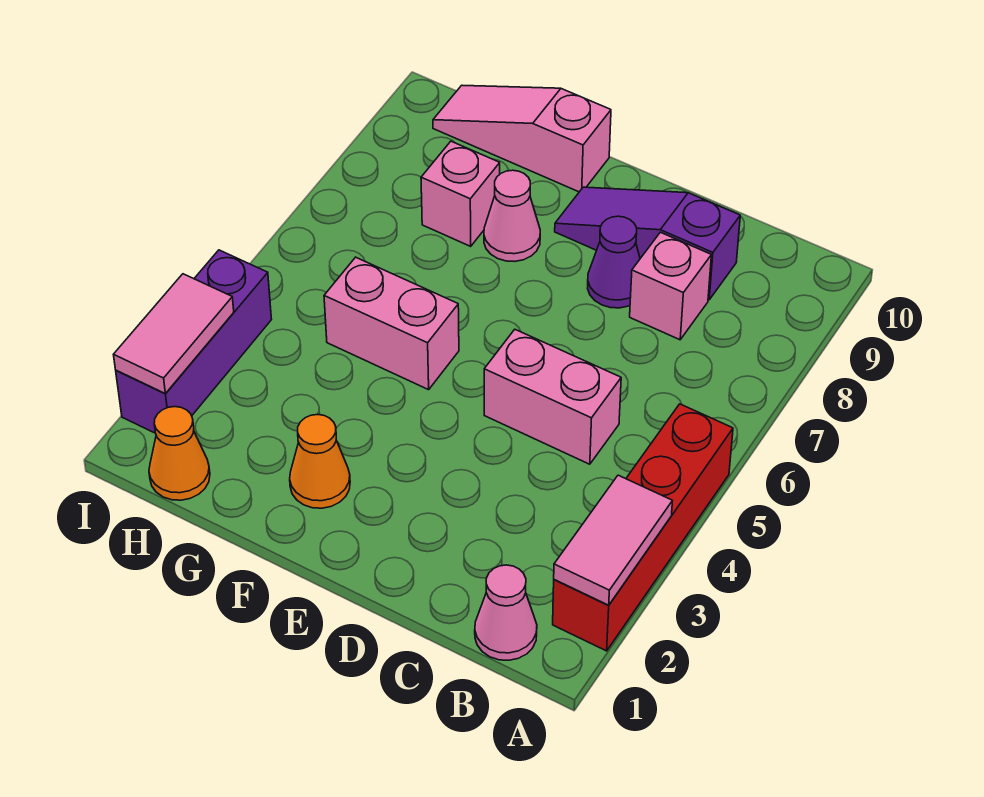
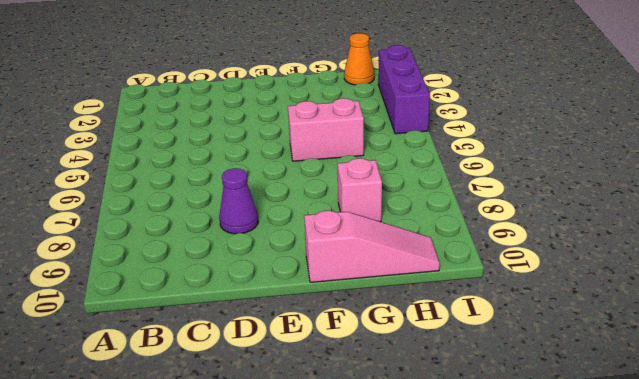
none -> red brick A2:A5 level 1
none -> pink cone B1 level 1
none -> pink brick C5:D5 level 1

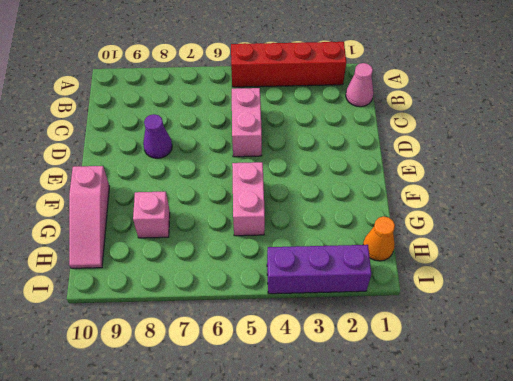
none -> pink brick C8 level 1
none -> purple slope C9:E9 level 1 top C
none -> orange cone F2 level 1

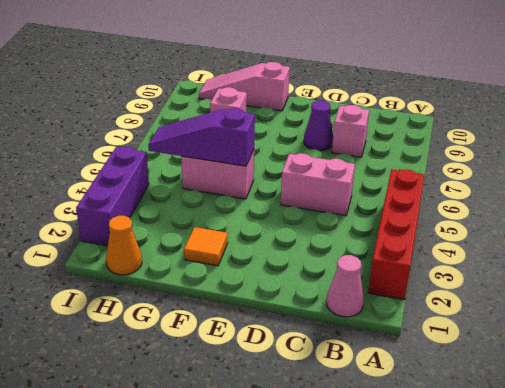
orange tile F2 level 1 -> orange cone F2 level 1
purple slope F5:H5 level 2 top F -> purple slope C9:E9 level 1 top C
none -> pink cone F8 level 1
none -> pink tile A2:A3 level 2
none -> pink tile I2:I3 level 2

